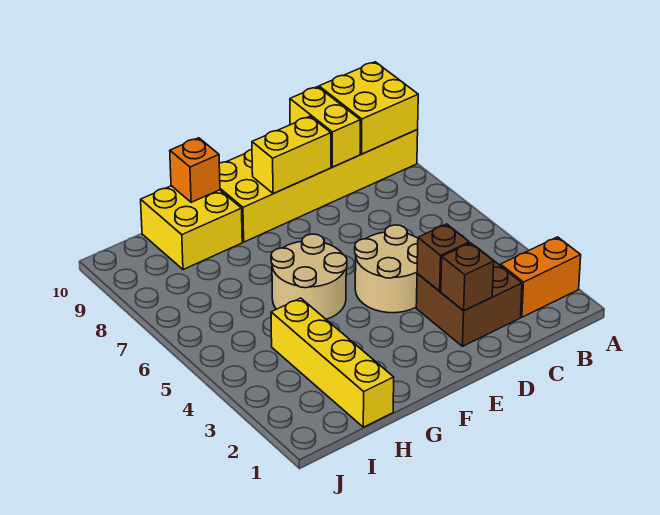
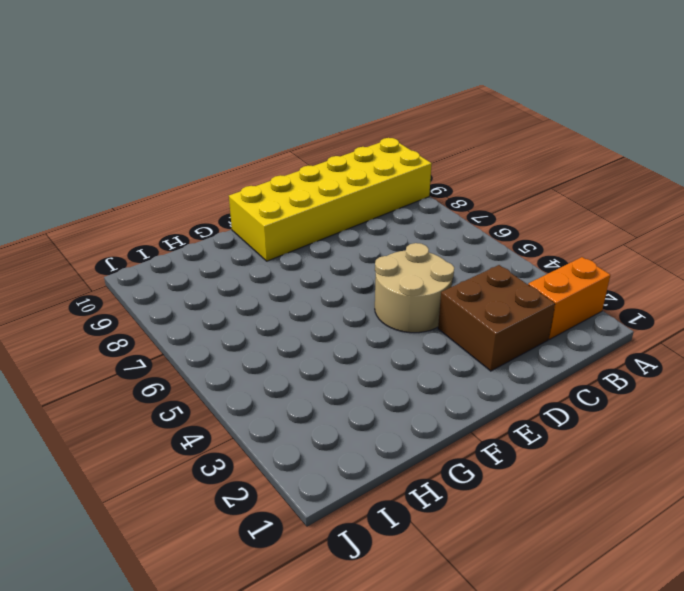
none -> tan round brick F5:G6 level 1
none -> yellow brick G9:H10 level 1
none -> yellow brick H1:H4 level 1

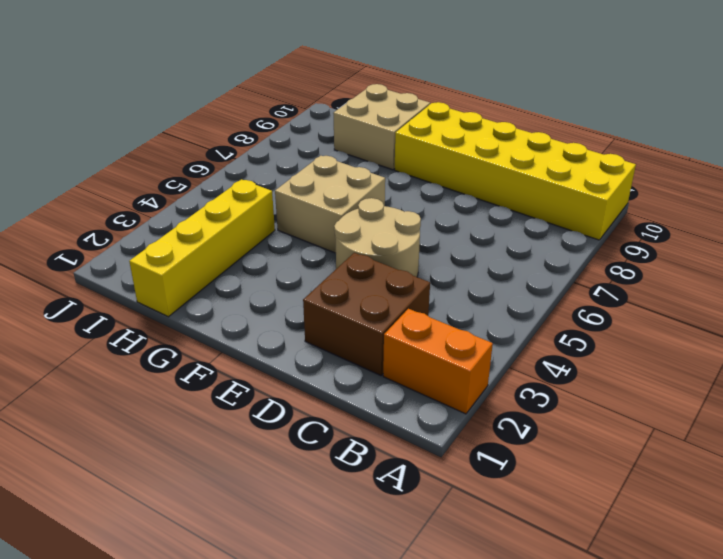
tan brick F5:G6 level 1 -> tan round brick F5:G6 level 1
tan brick G9:H10 level 1 -> yellow brick G9:H10 level 1
none -> yellow brick A9:B10 level 2
none -> yellow brick C9:C10 level 2
none -> brown brick D2 level 2

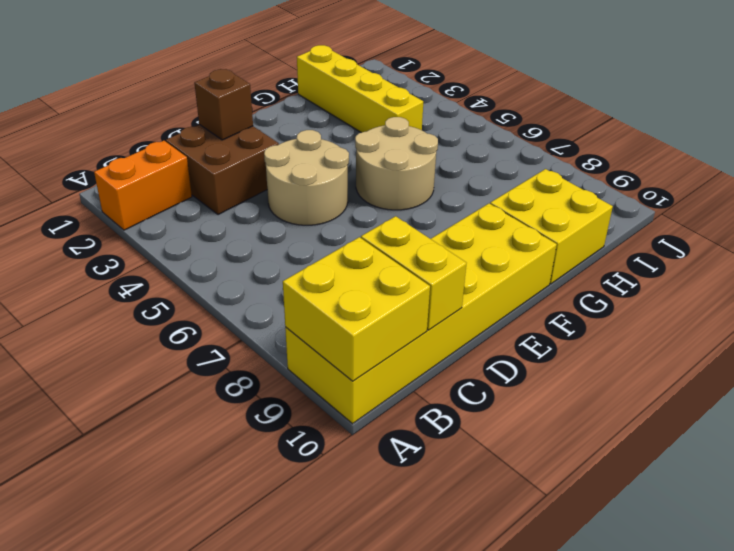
none -> brown brick D3 level 2
none -> yellow brick D9:E9 level 2
none -> orange brick G10 level 2

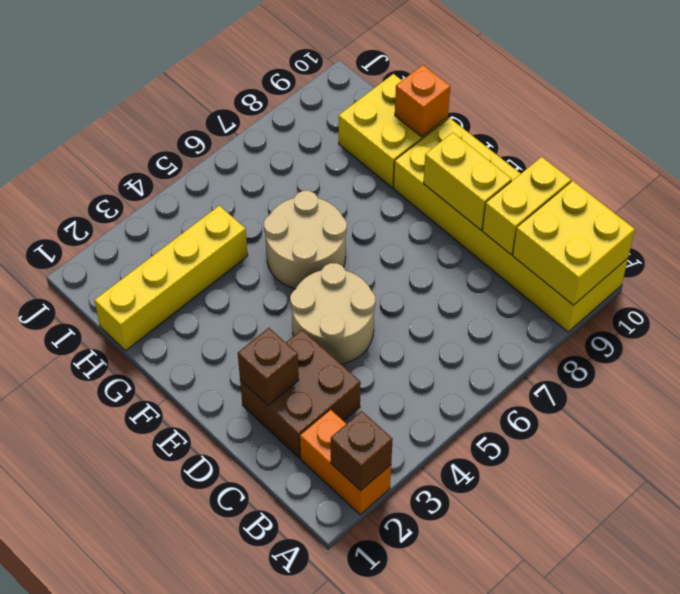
brown brick A2 level 2 -> brown brick D3 level 2

